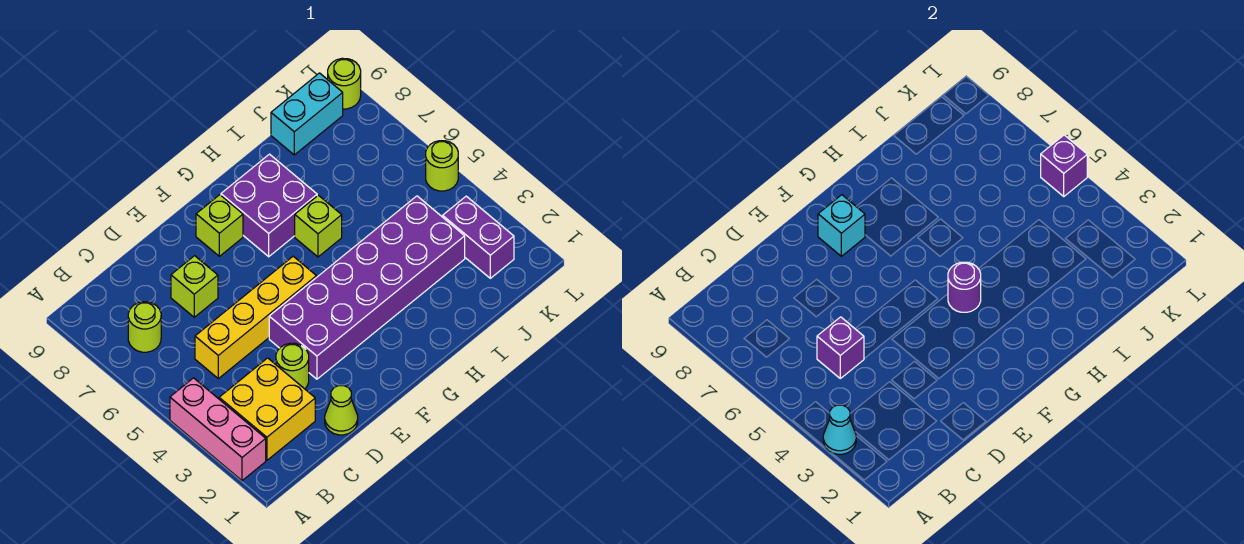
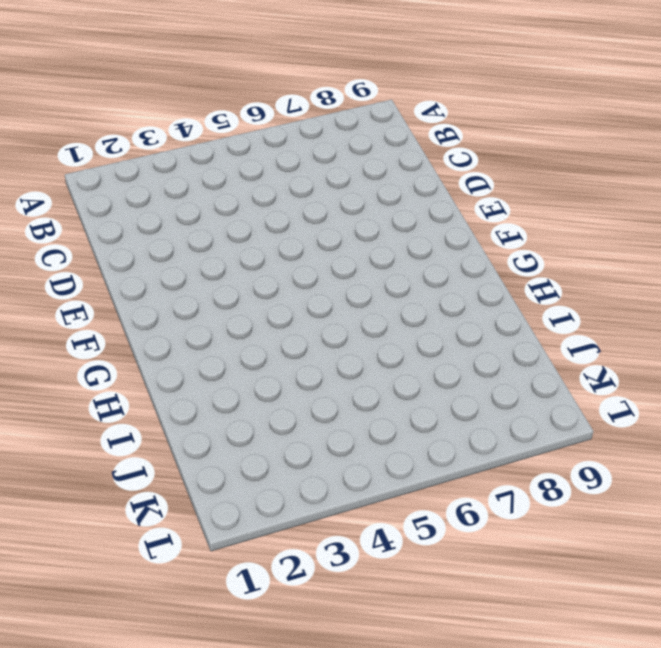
none -> pink brick A2:A4 level 1
none -> yellow brick B2:C3 level 1
none -> lime round brick B7 level 1

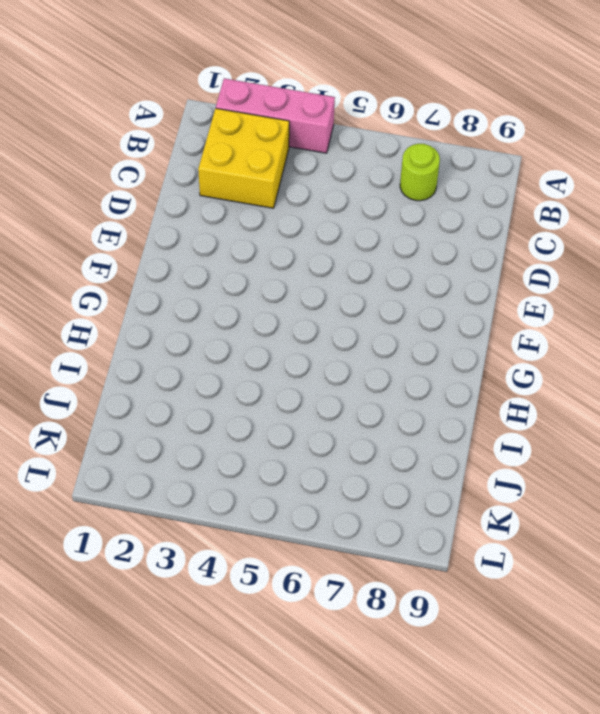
none -> yellow brick C5:F5 level 1
none -> lime cone D1 level 1
none -> lime round brick D3 level 1

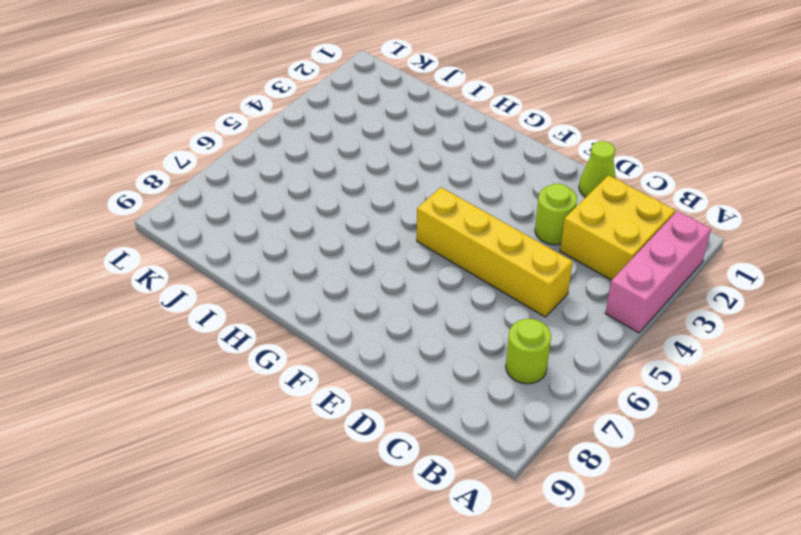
none -> lime brick D7 level 1
none -> purple brick E3:J4 level 1
none -> lime brick F8 level 1

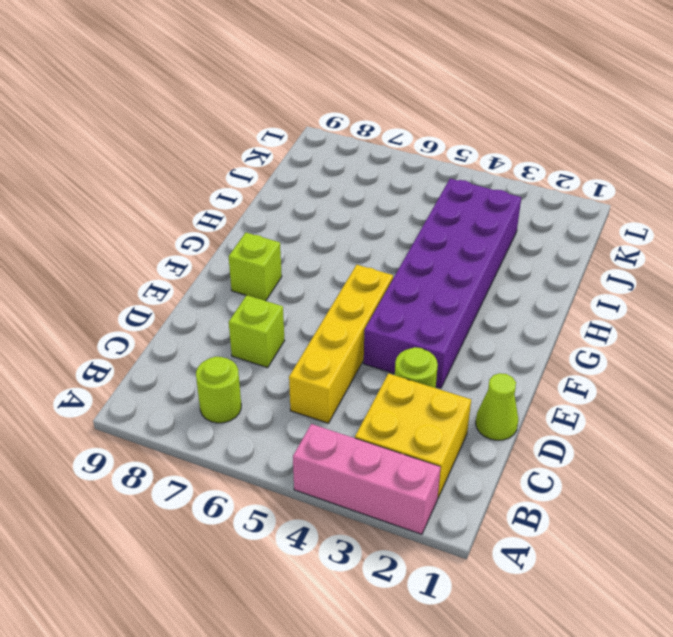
none -> purple brick G7:H8 level 1
none -> lime brick H6 level 1
none -> cyan brick J9:K9 level 1

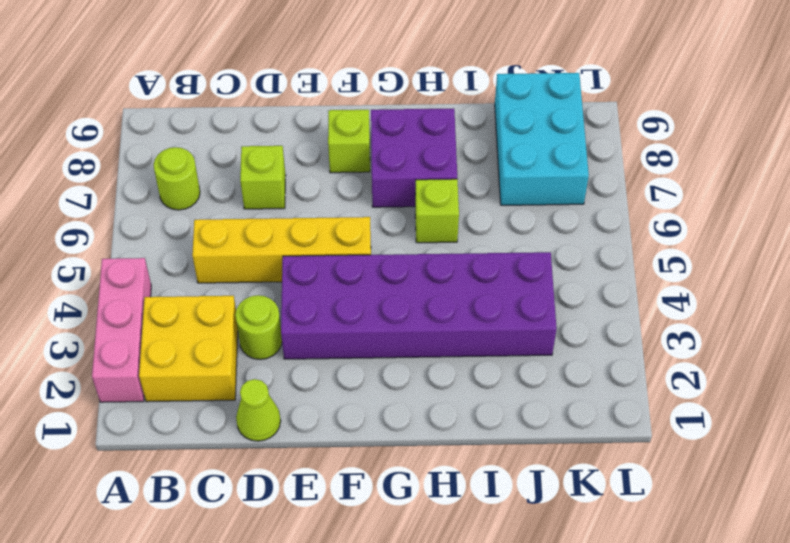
cyan brick J7:K9 level 1 -> cyan brick J9:K9 level 1
none -> purple brick K2:K3 level 1
none -> lime round brick L5 level 1
none -> lime round brick L9 level 1

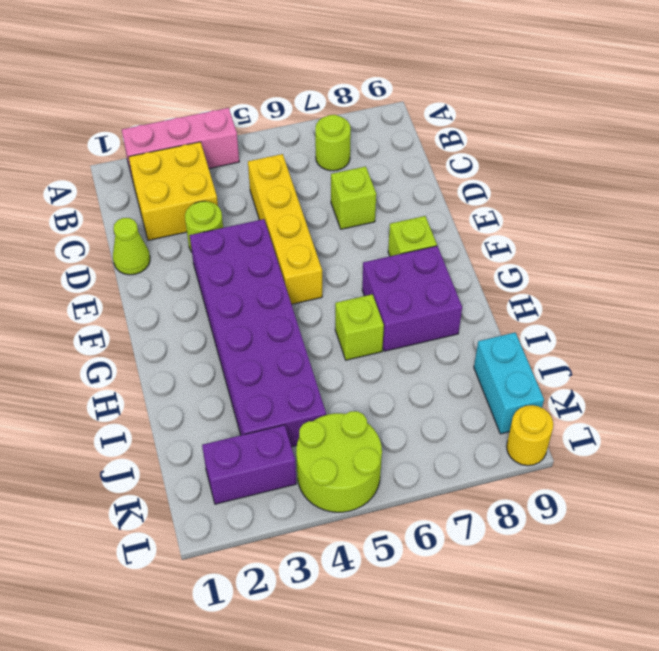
lime round brick K4:L5 level 1 -> lime round brick L5 level 1
yellow round brick L9 level 1 -> lime round brick L9 level 1
none -> cyan cone A3 level 2
none -> purple brick C5 level 2
none -> cyan brick F8 level 2

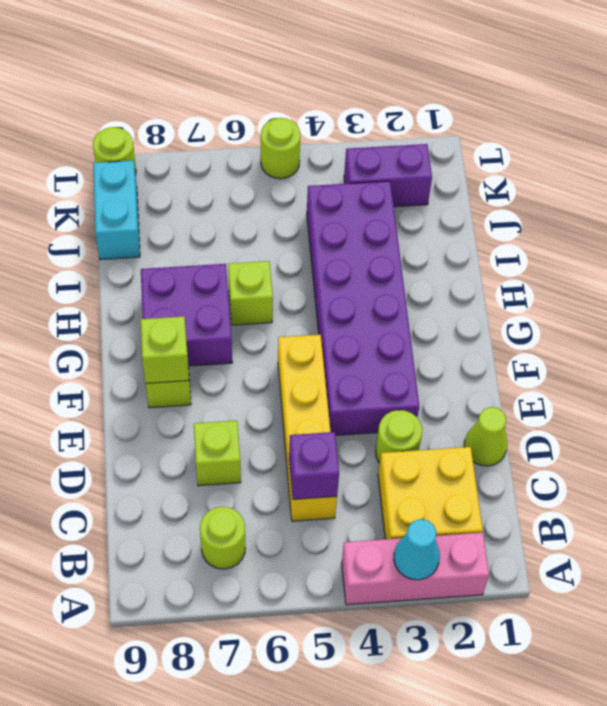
lime brick F8 level 2 -> cyan brick F8 level 2
none -> purple round brick G4 level 2
none -> purple brick L5 level 2

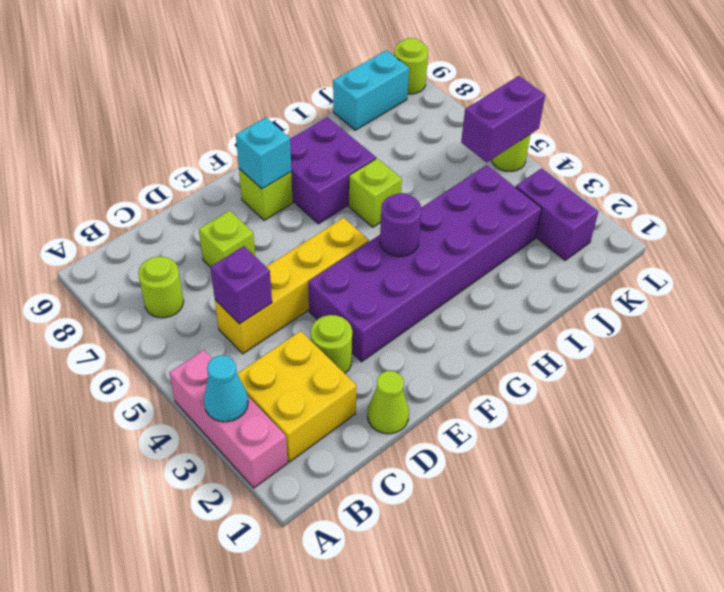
purple brick K5:L5 level 2 -> purple brick L5 level 2

